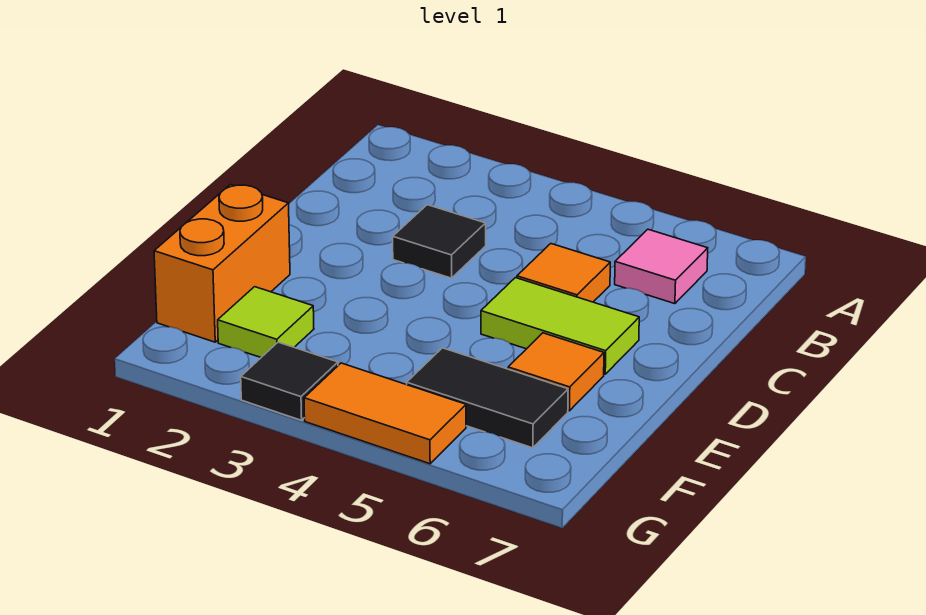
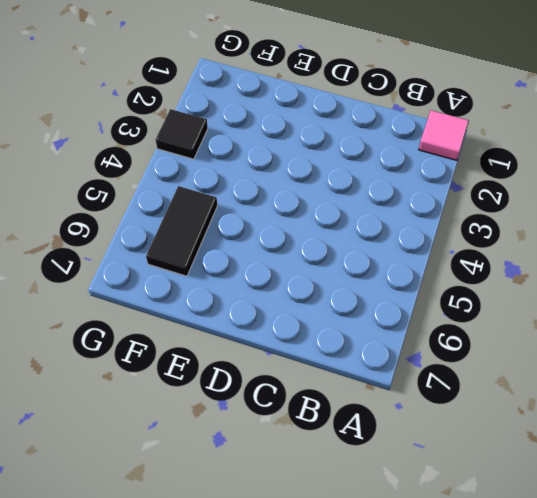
pink tile A1 level 1 -> pink tile B6 level 1
none -> black tile C3 level 1
none -> orange tile C5 level 1

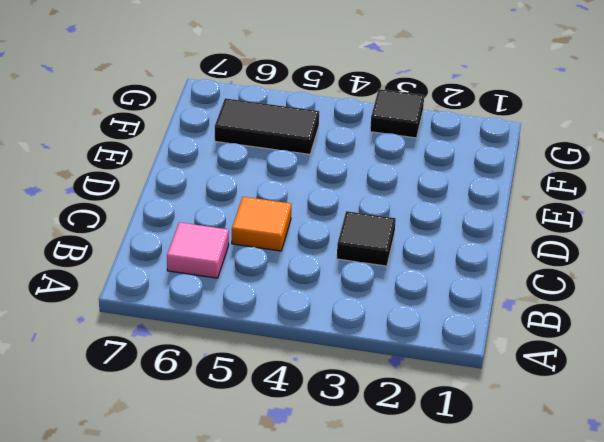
none -> lime tile D5:D6 level 1
none -> orange brick E1:F1 level 1

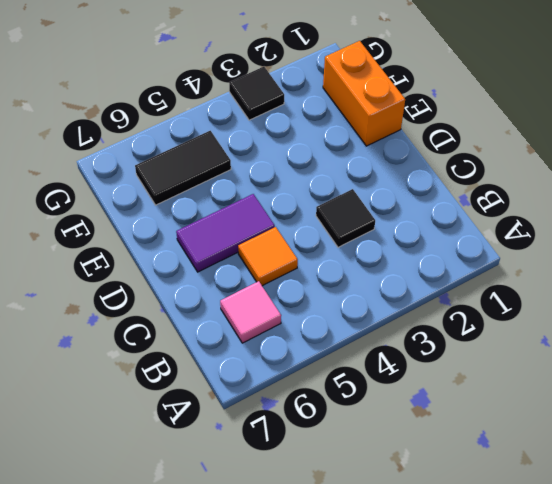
purple tile D5:D6 level 1 -> lime tile D5:D6 level 1
none -> orange tile E6 level 1
none -> lime tile F2 level 1

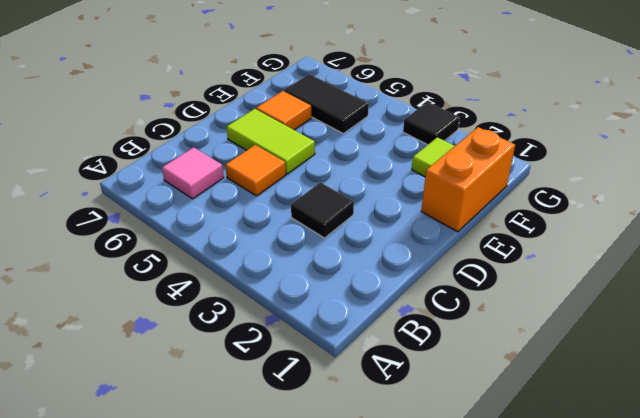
none -> orange tile G4:G5 level 1

